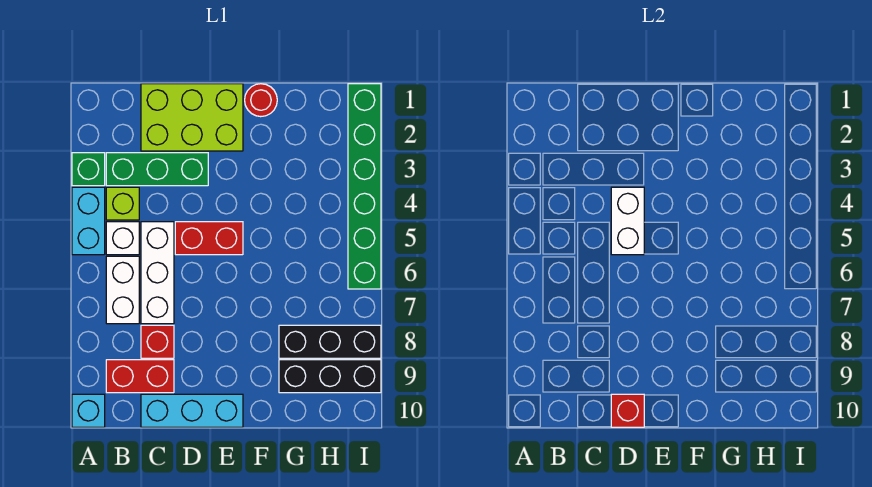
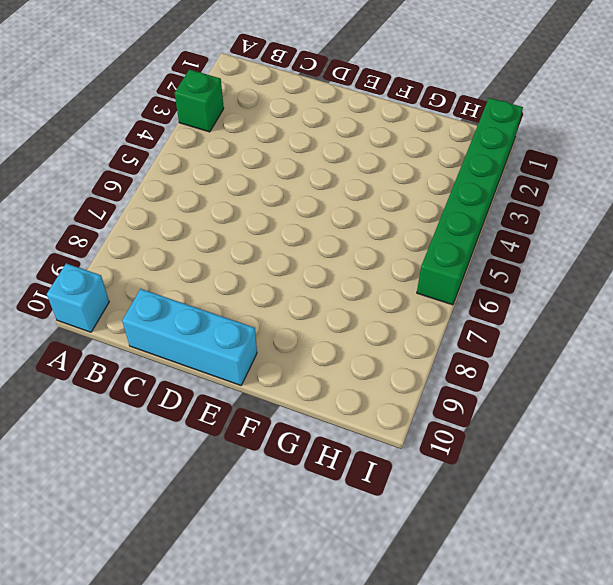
none -> cyan brick A4:A5 level 1
none -> green brick B3:D3 level 1
none -> lime brick B4 level 1

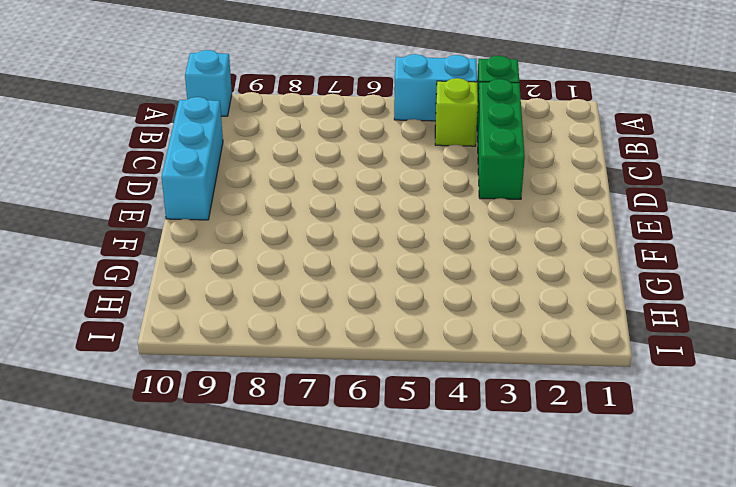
none -> white brick B5 level 1
none -> white brick B6:B7 level 1
none -> red brick B9:C9 level 1

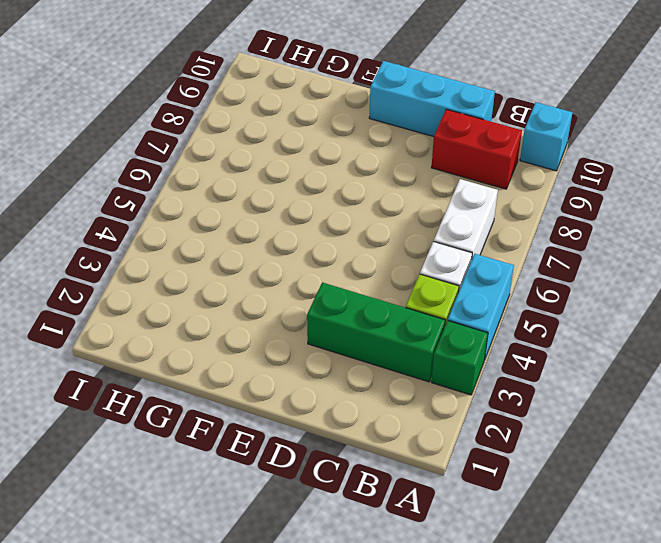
none -> lime brick C1:E2 level 1
none -> white brick C5:C7 level 1
none -> red brick C8 level 1

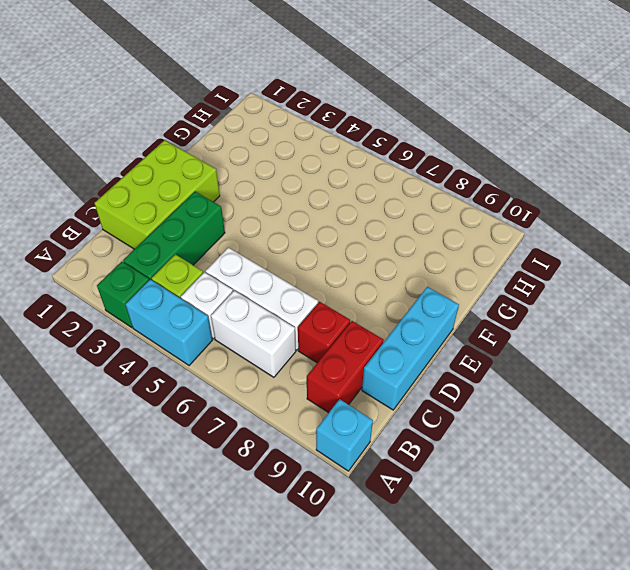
none -> red brick D5:E5 level 1
none -> red round brick F1 level 1
none -> black brick G8:I8 level 1

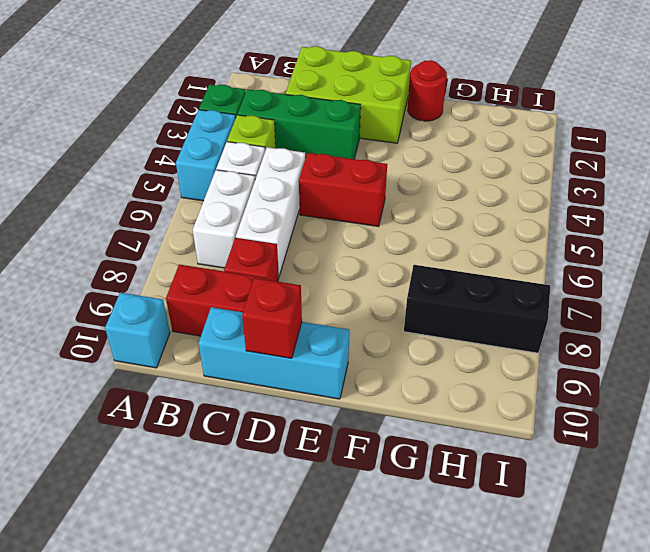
none -> black brick G9:I9 level 1
none -> green brick I1:I6 level 1
none -> white brick D4:D5 level 2

